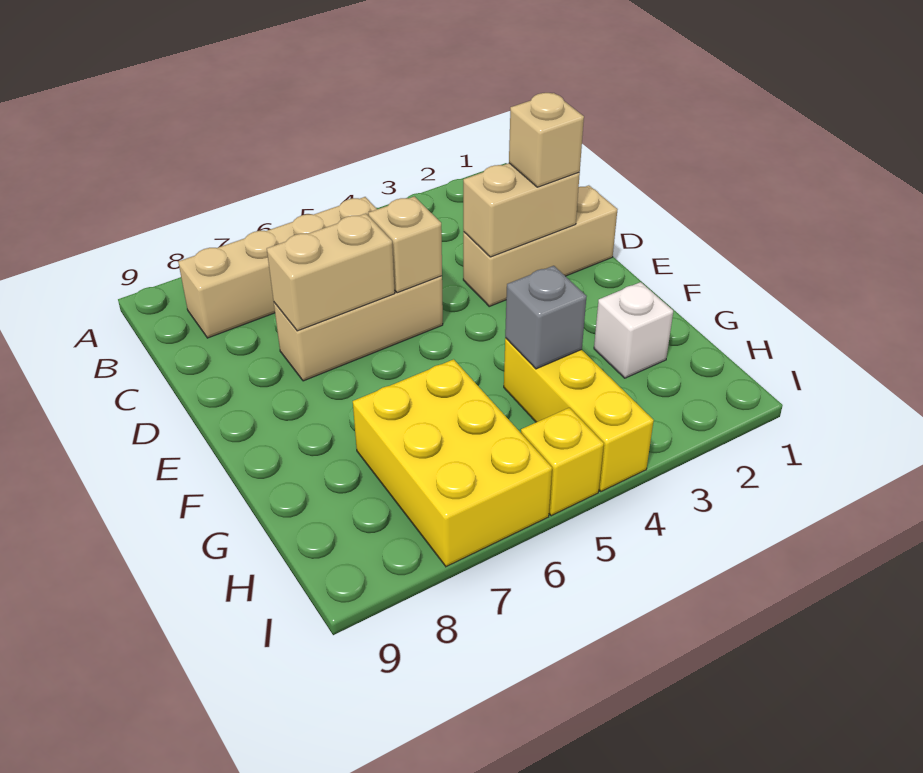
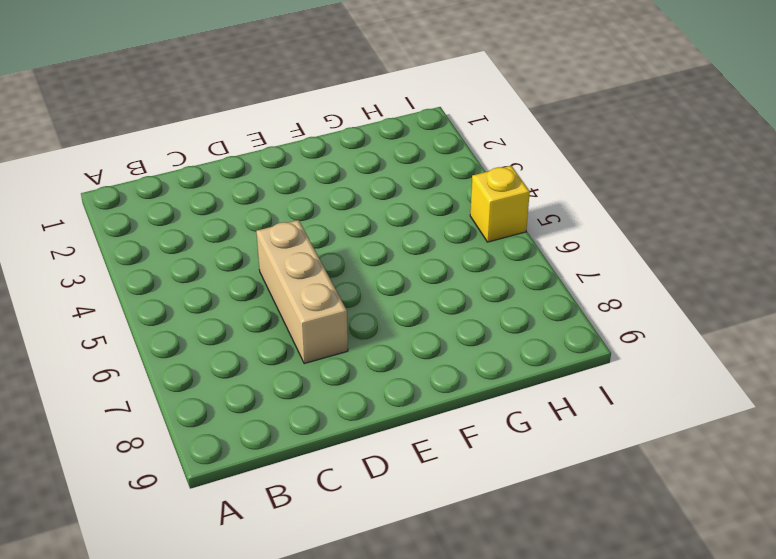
none -> tan brick B5:B8 level 1
none -> tan brick D1:D3 level 1
none -> white brick G2 level 1

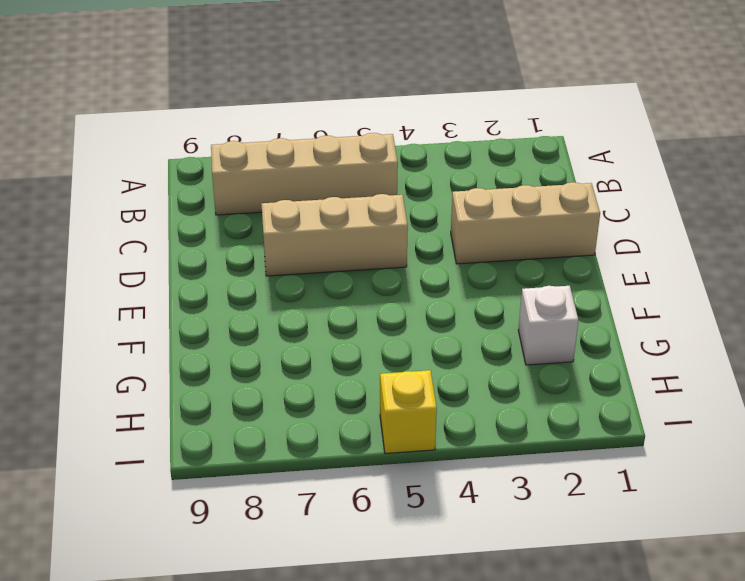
none -> yellow brick G4:I4 level 1
none -> yellow brick G6:I7 level 1
none -> tan brick D2:D3 level 2

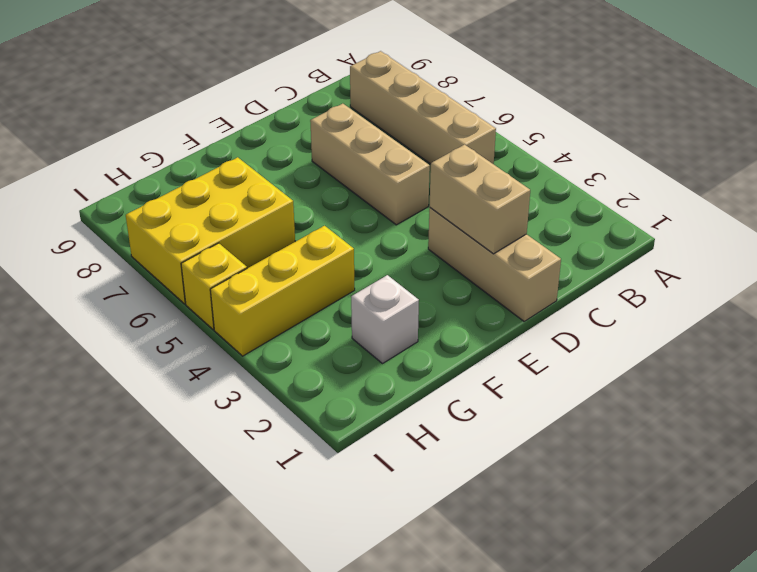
none -> tan brick D5 level 2
none -> tan brick D6:D7 level 2
none -> grey brick G4 level 2

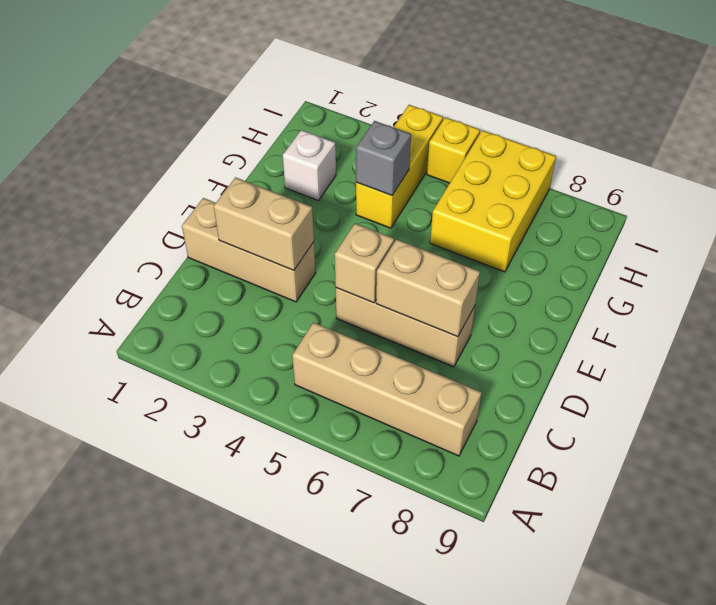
none -> tan brick D2 level 3

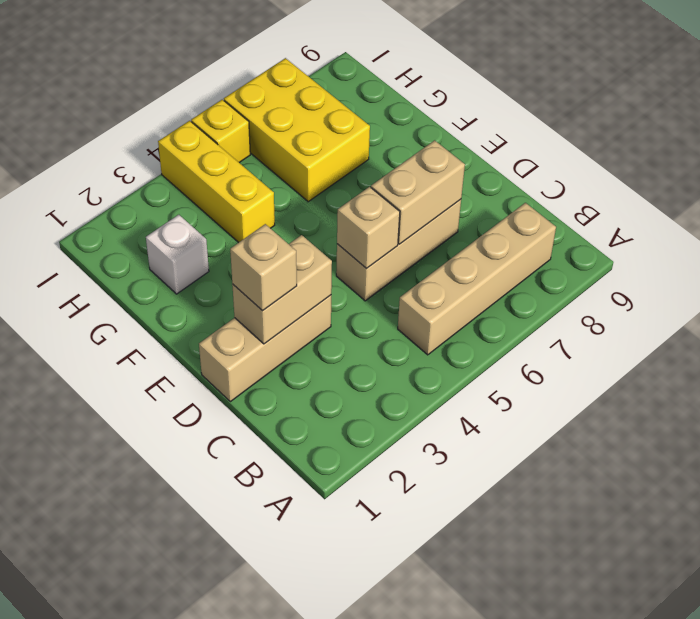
none -> grey brick G4 level 2

